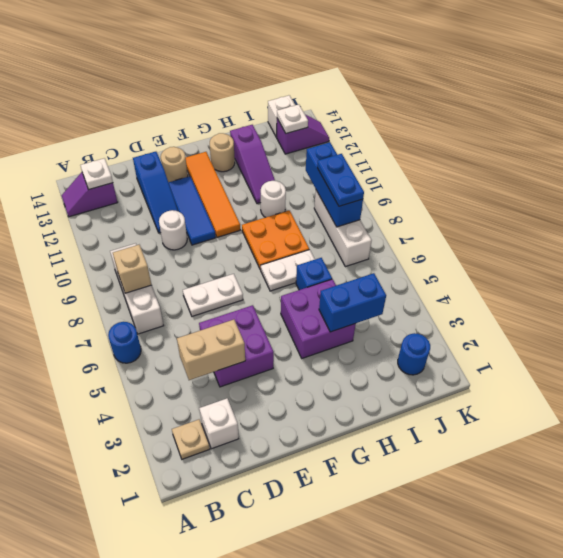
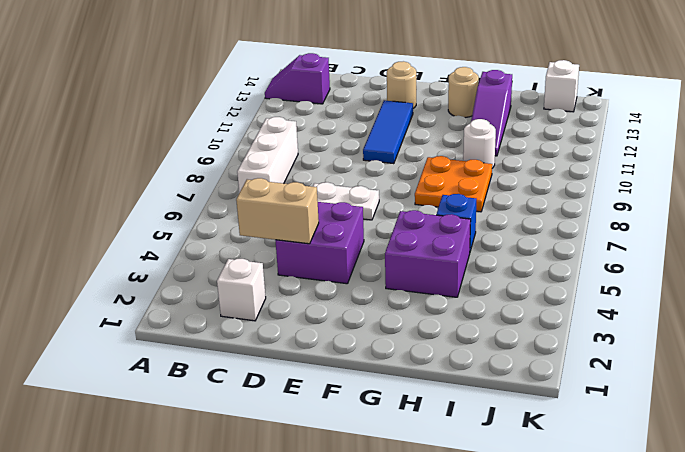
none -> blue round brick A6 level 1
none -> tan plate B2 level 1
none -> white round brick D10 level 1
none -> blue slope D11:D13 level 1 top 13

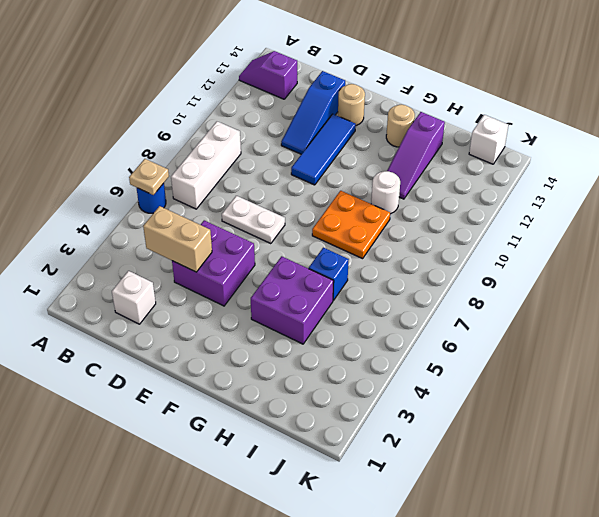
tan plate A6 level 2 -> tan plate B2 level 1
none -> white round brick D10 level 1
none -> orange tile F10:F13 level 1
none -> white plate G7:H7 level 1
none -> blue round brick J2 level 1

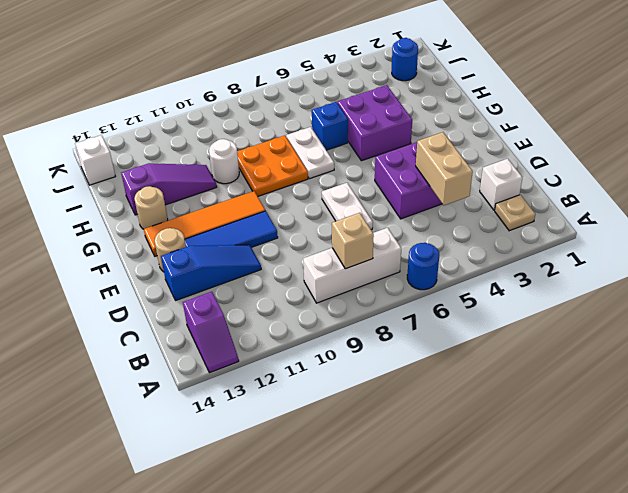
none -> white round brick D10 level 1
none -> white brick J7:J9 level 1
none -> purple slope J13:K13 level 1 top J
none -> white plate B13 level 2

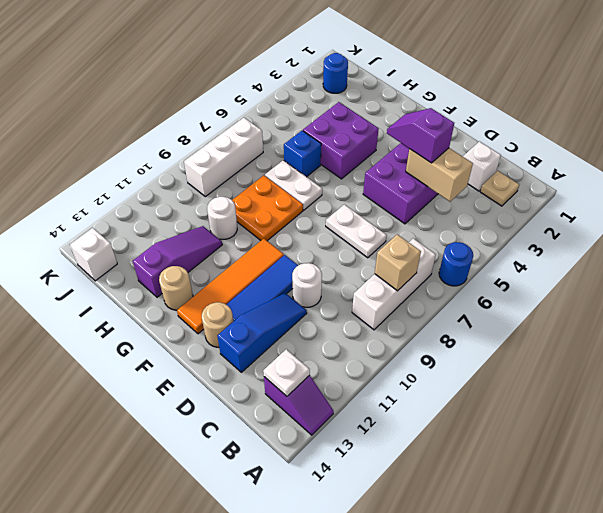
purple slope D4:E4 level 3 top D -> purple slope J13:K13 level 1 top J
none -> blue brick H4:I4 level 2
none -> blue brick J8:J10 level 2
none -> white plate J13 level 2
none -> blue plate J8:J9 level 3

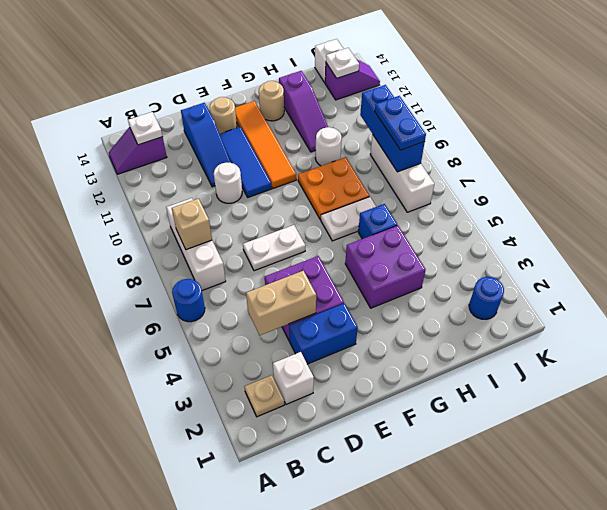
blue brick D3:E3 level 1 -> blue brick H4:I4 level 2

